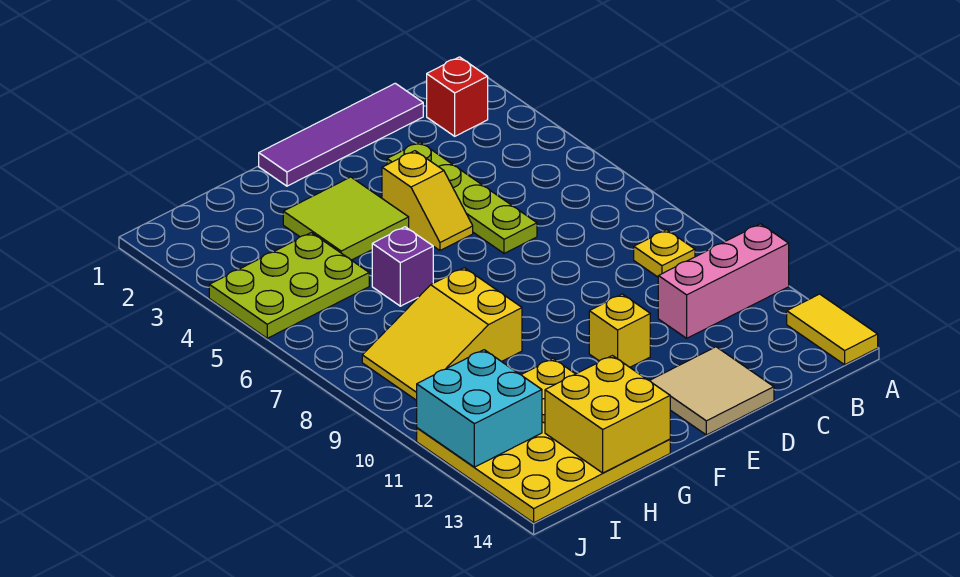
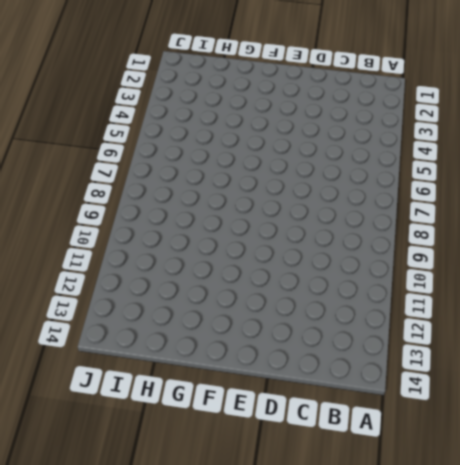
none -> pink brick A11:C11 level 1
none -> yellow tile A13:A14 level 1
none -> red brick B2 level 1

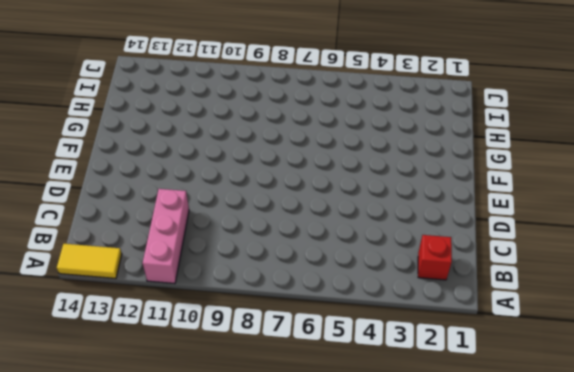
none -> yellow plate B9 level 1
none -> purple tile C1:F1 level 1
none -> lime plate D3:D6 level 1

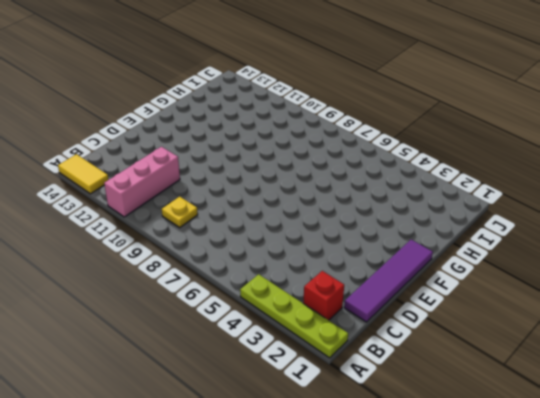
lime plate A1:A4 level 1 -> lime plate D3:D6 level 1
none -> tan tile D13:E14 level 1
none -> yellow slope E4:E5 level 1 top 4
none -> yellow brick E11 level 1

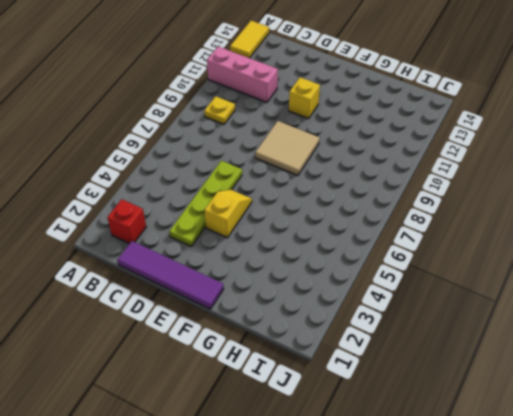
tan tile E8:F9 level 1 -> tan tile D13:E14 level 1
none -> lime tile F3:G4 level 1
none -> purple brick G6 level 1
none -> yellow slope G8:I9 level 1 top G

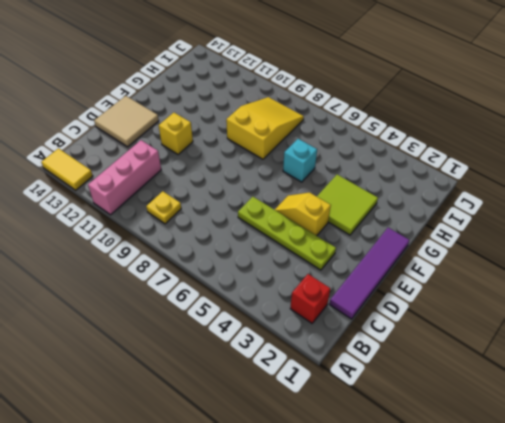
cyan brick G6 level 1 -> purple brick G6 level 1
none -> yellow plate G11:J14 level 1
none -> lime plate H4:J5 level 1
none -> yellow brick G13:H14 level 2

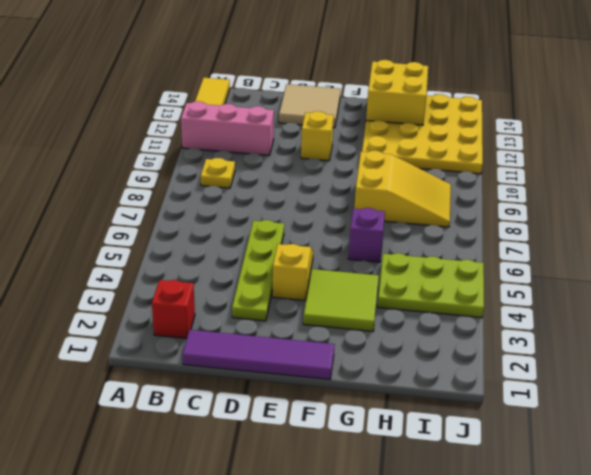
none -> cyan brick I11:J12 level 2

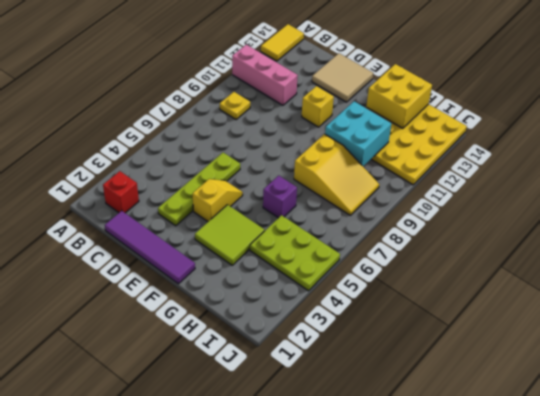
cyan brick G10:H11 level 2 -> cyan brick I11:J12 level 2

